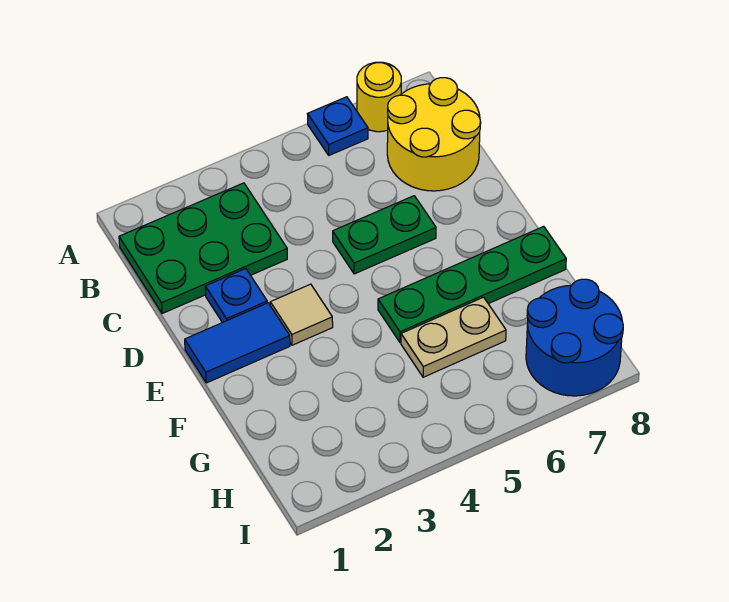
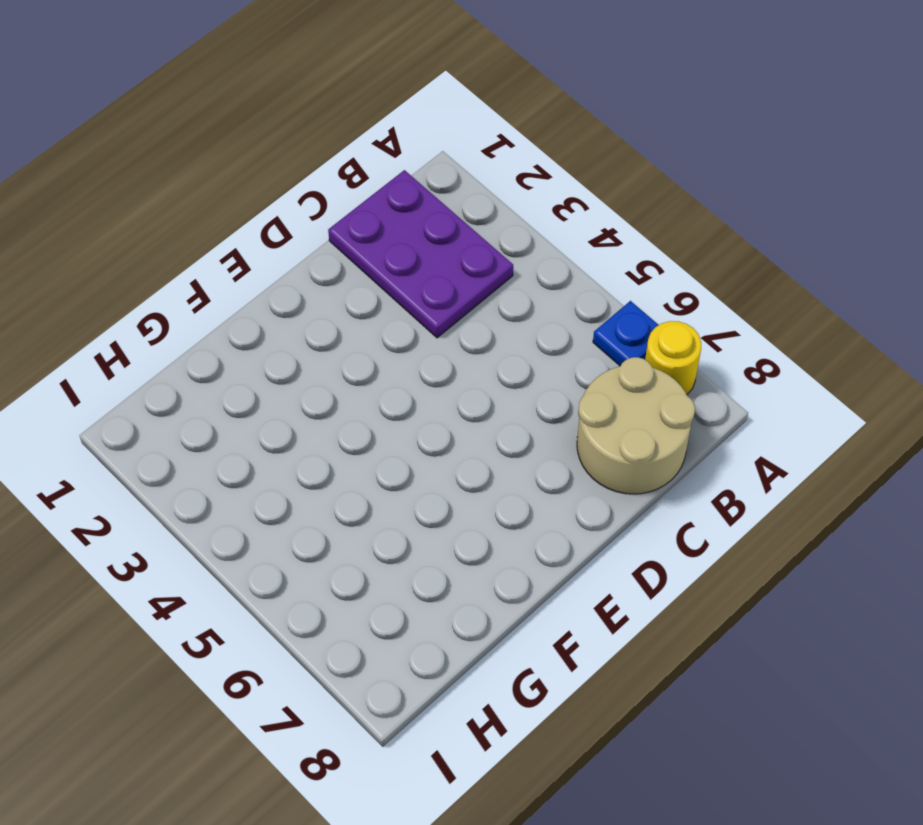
purple plate B1:C3 level 1 -> green plate B1:C3 level 1
tan round brick B7:C8 level 1 -> yellow round brick B7:C8 level 1
none -> blue plate D2 level 1
none -> green plate D5:D6 level 1

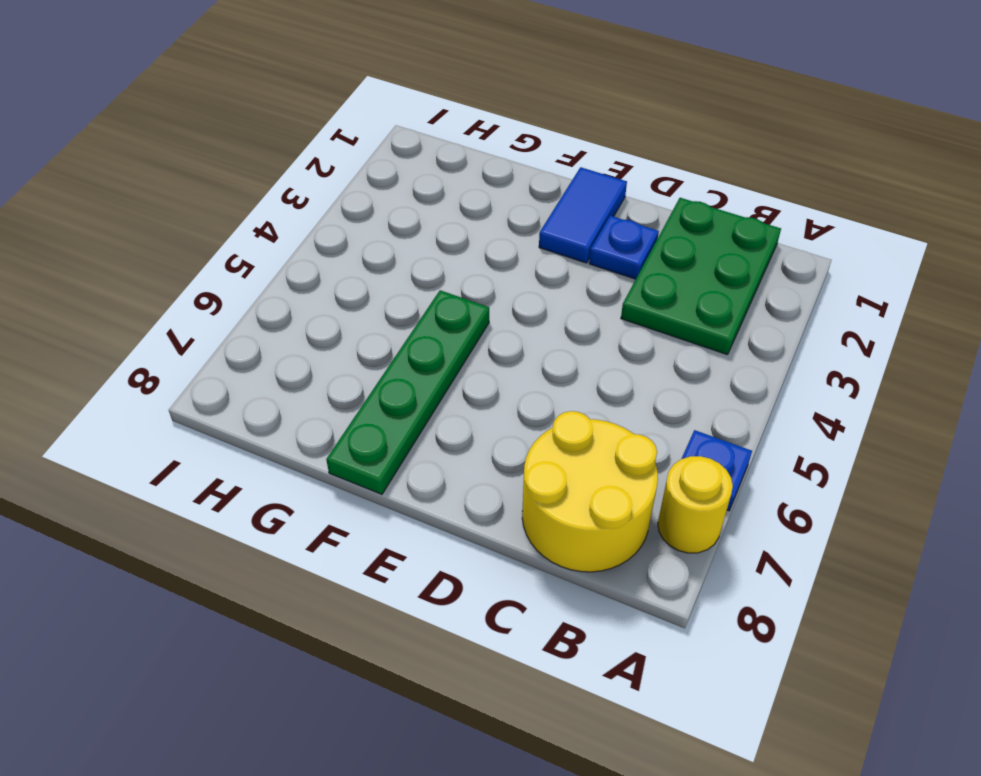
none -> green plate D5:D6 level 1
none -> tan tile E3 level 1

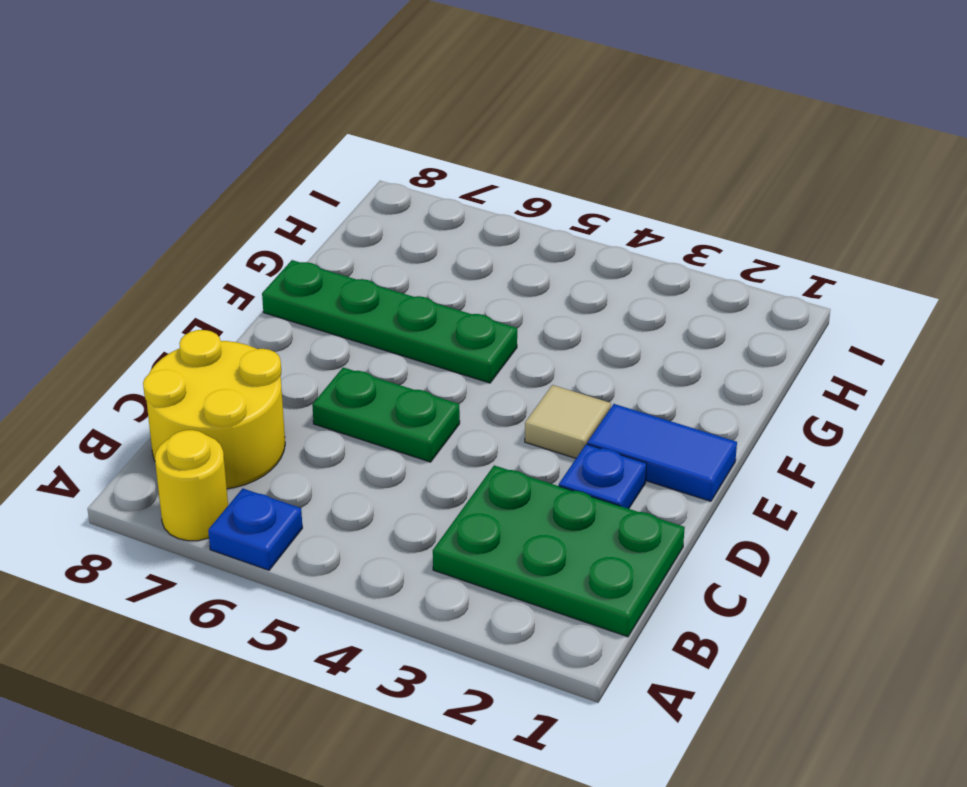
none -> tan plate G5:G6 level 1
none -> blue round brick H7:I8 level 1

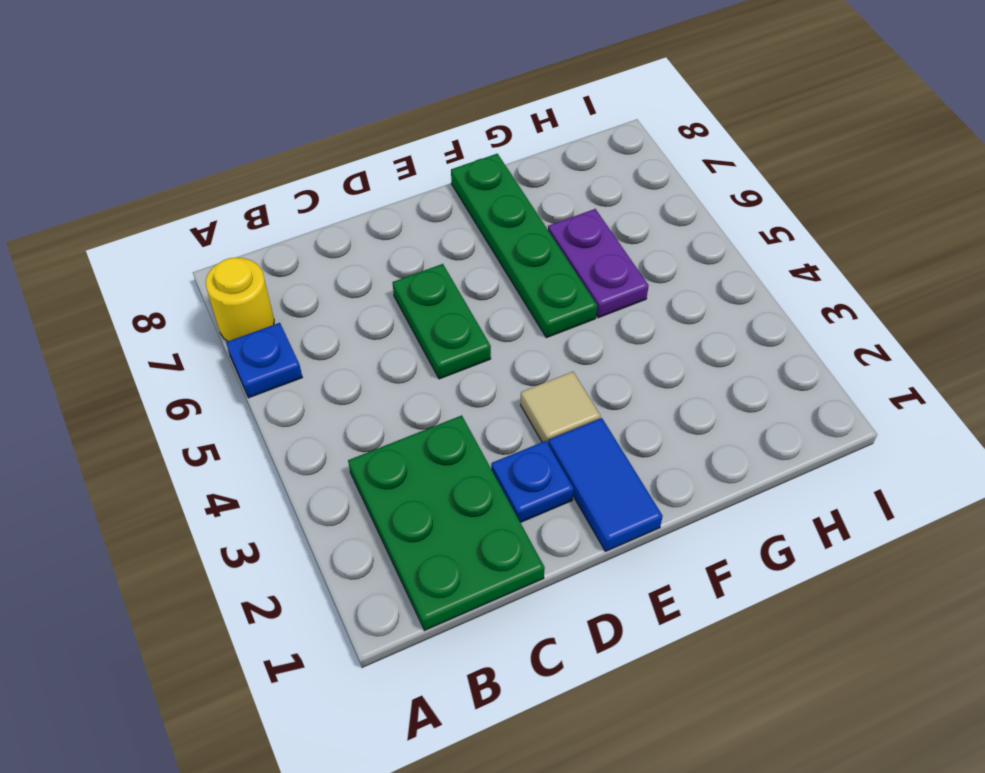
purple plate G5:G6 level 1 -> tan plate G5:G6 level 1
none -> yellow round brick B7:C8 level 1
none -> blue round brick H7:I8 level 1

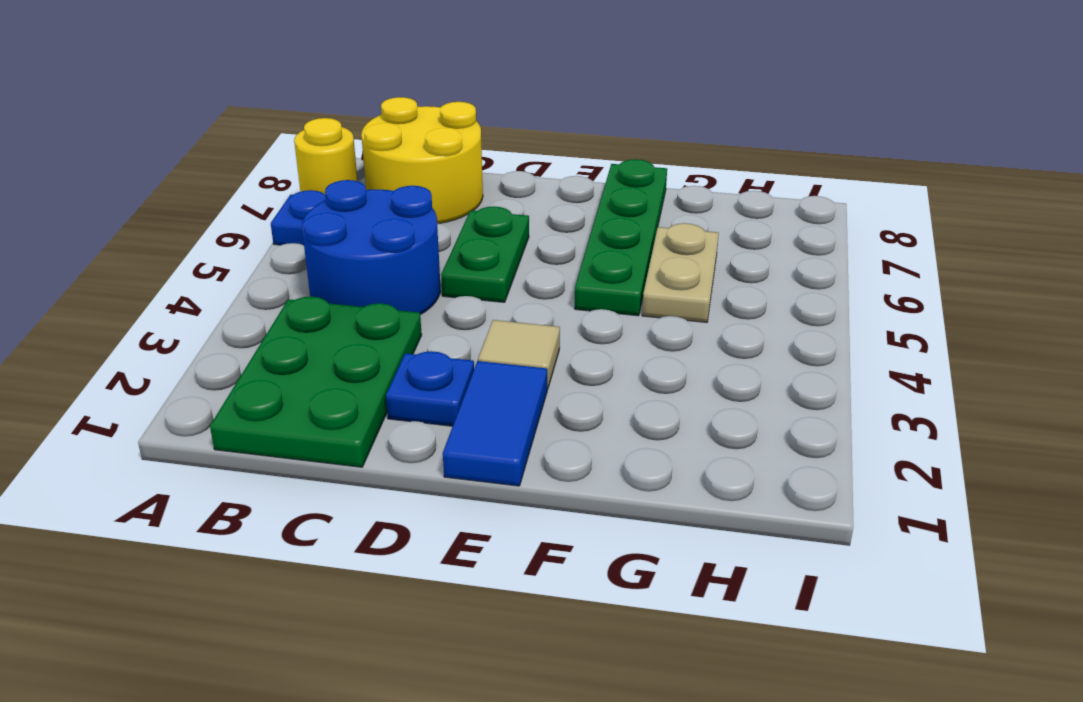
blue round brick B4:C5 level 1 -> blue round brick H7:I8 level 1

